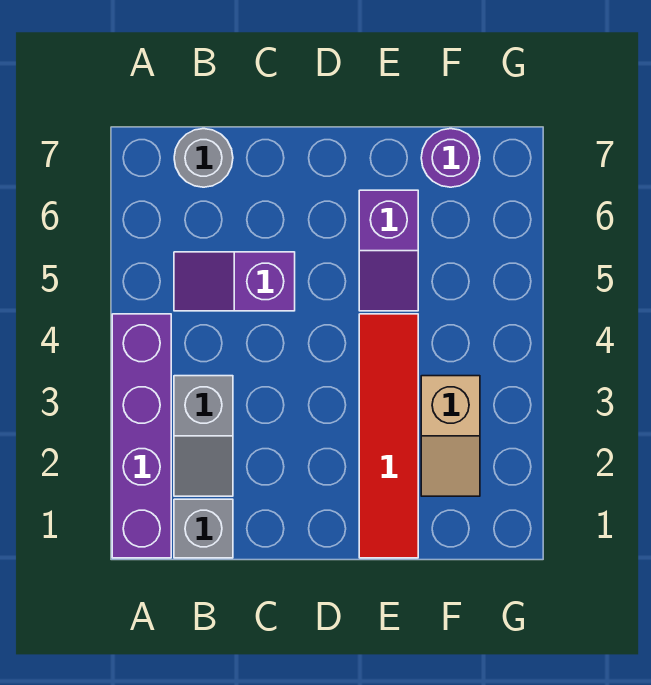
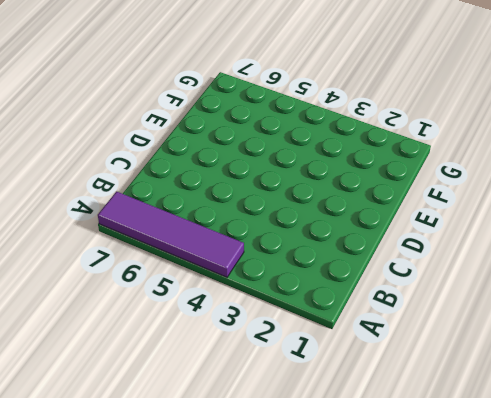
purple tile A4:A7 level 1 -> purple brick A1:A4 level 1
none -> grey brick B1 level 1
none -> grey slope B2:B3 level 1 top 3

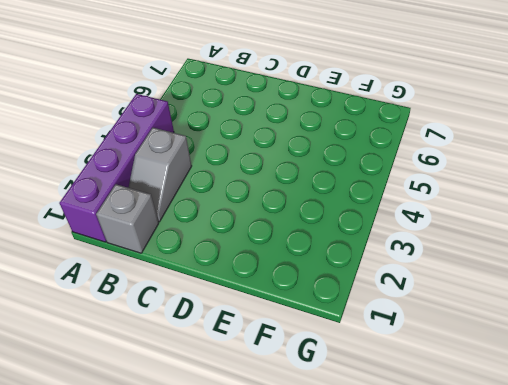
none -> purple slope B5:C5 level 1 top C
none -> grey round brick B7 level 1

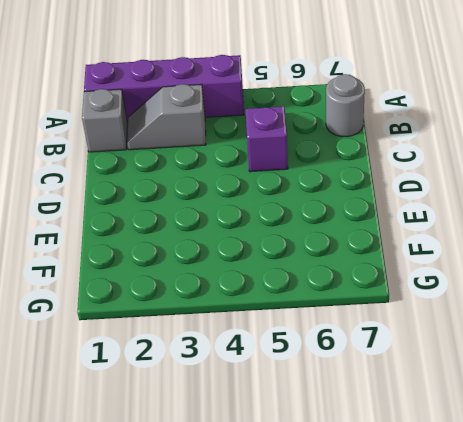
none -> red tile E1:E4 level 1
none -> purple slope E5:E6 level 1 top 6

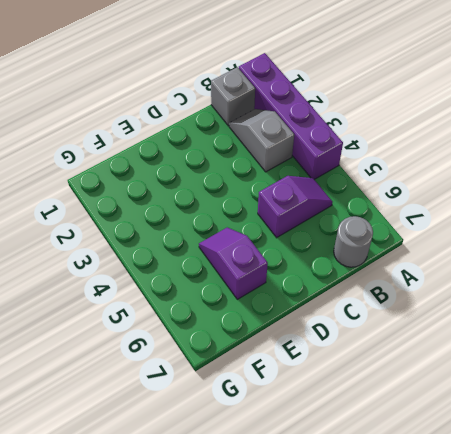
none -> red tile E1:E4 level 1
none -> tan slope F2:F3 level 1 top 3

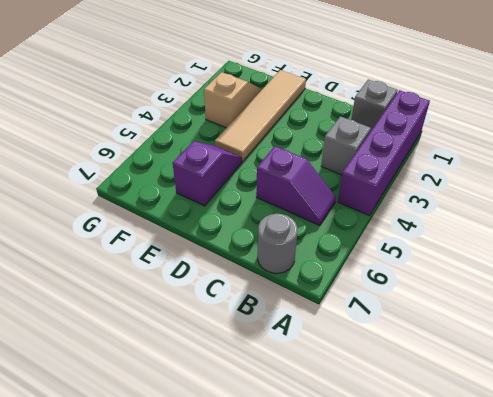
tan tile E1:E4 level 1 -> red tile E1:E4 level 1
none -> purple round brick F7 level 1

